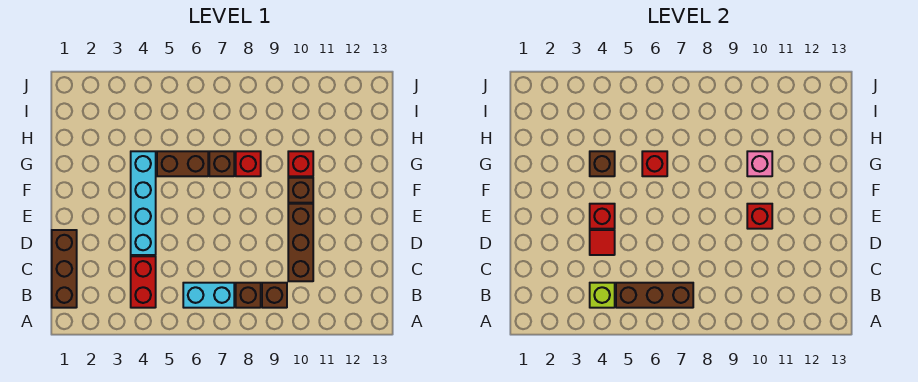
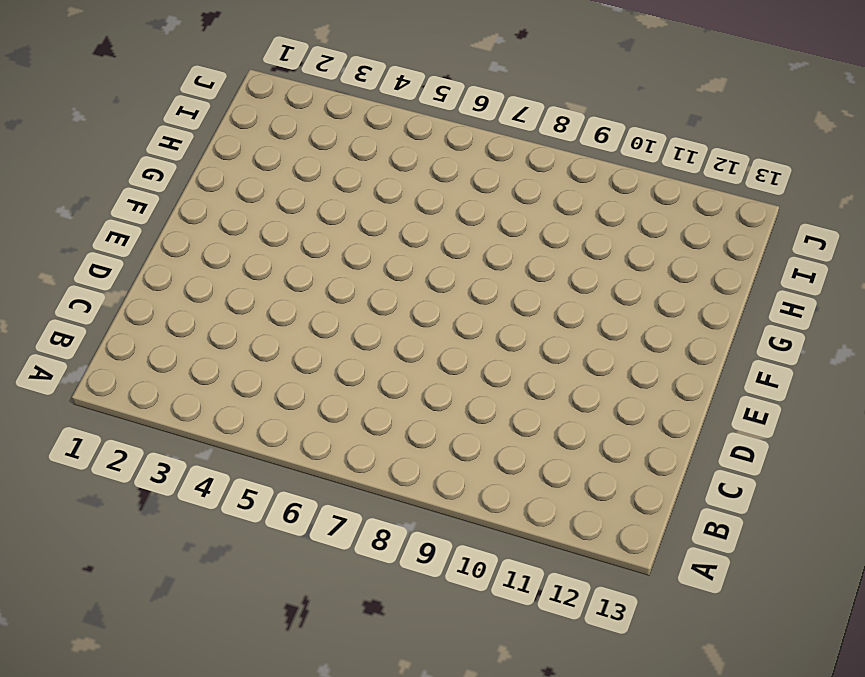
none -> brown brick B1:D1 level 1
none -> red brick B4:C4 level 1
none -> cyan brick B6:B7 level 1

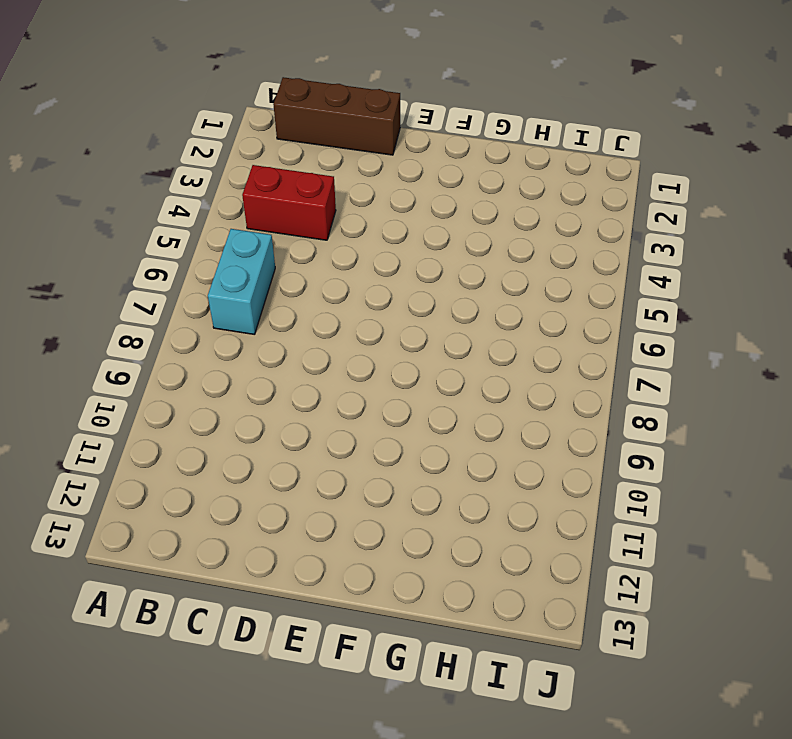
none -> brown brick B8 level 1
none -> brown brick B9 level 1
none -> brown brick C10:E10 level 1

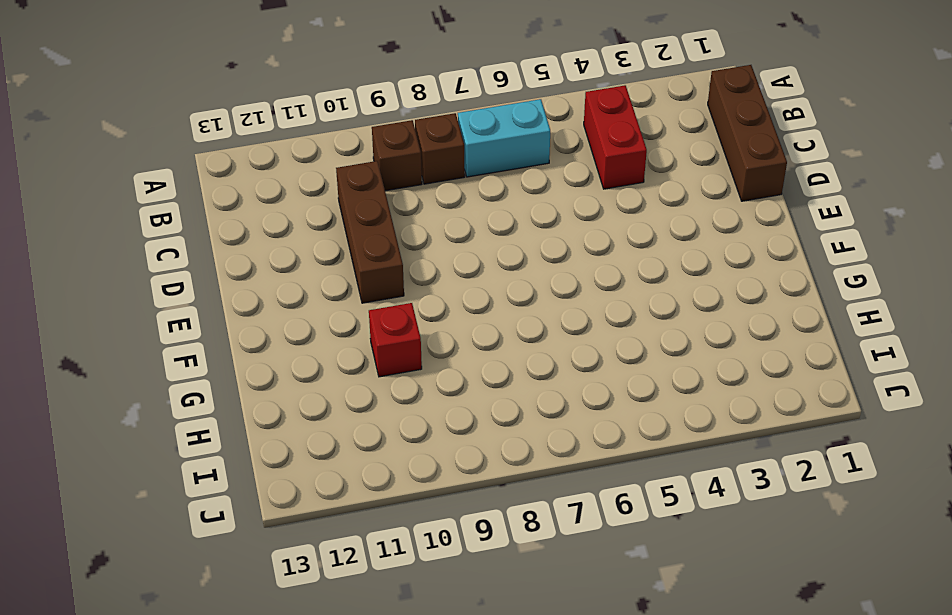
none -> cyan brick D4:G4 level 1
none -> brown brick F10 level 1
none -> brown brick G5:G6 level 1

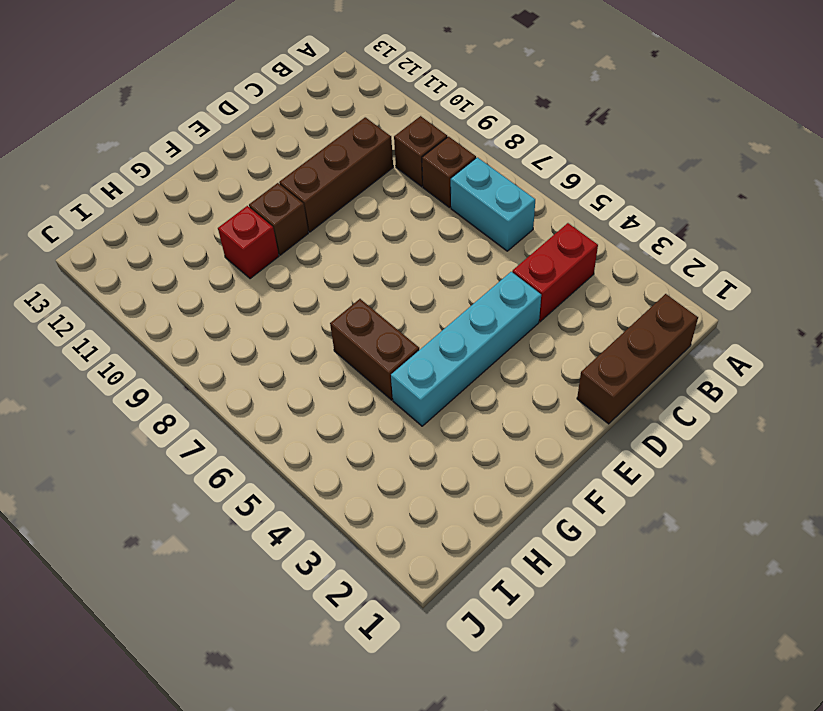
none -> brown brick G7 level 1
none -> red brick G8 level 1
none -> lime brick B4 level 2

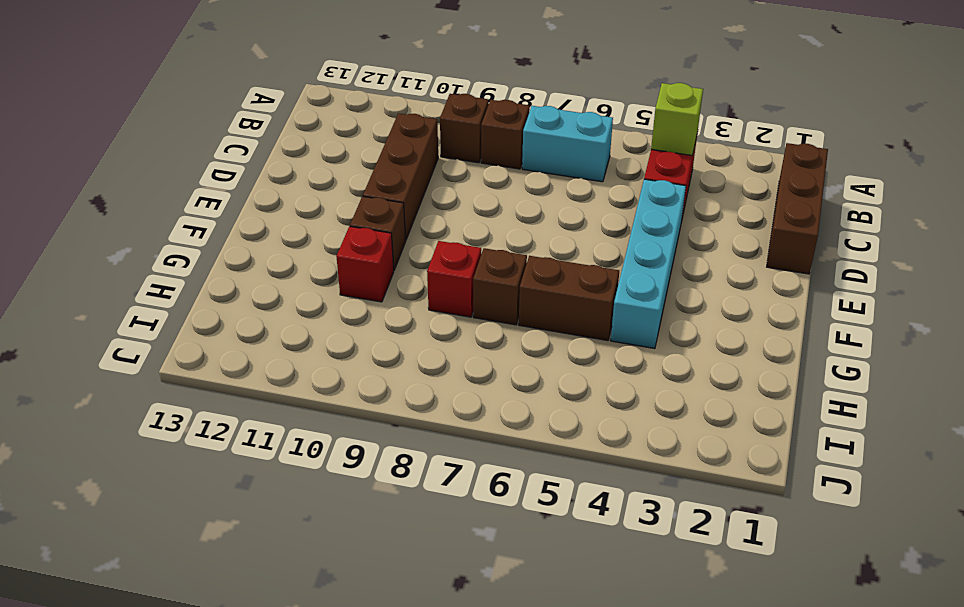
none -> brown brick B5:B7 level 2
none -> red tile D4 level 2
none -> red brick E4 level 2

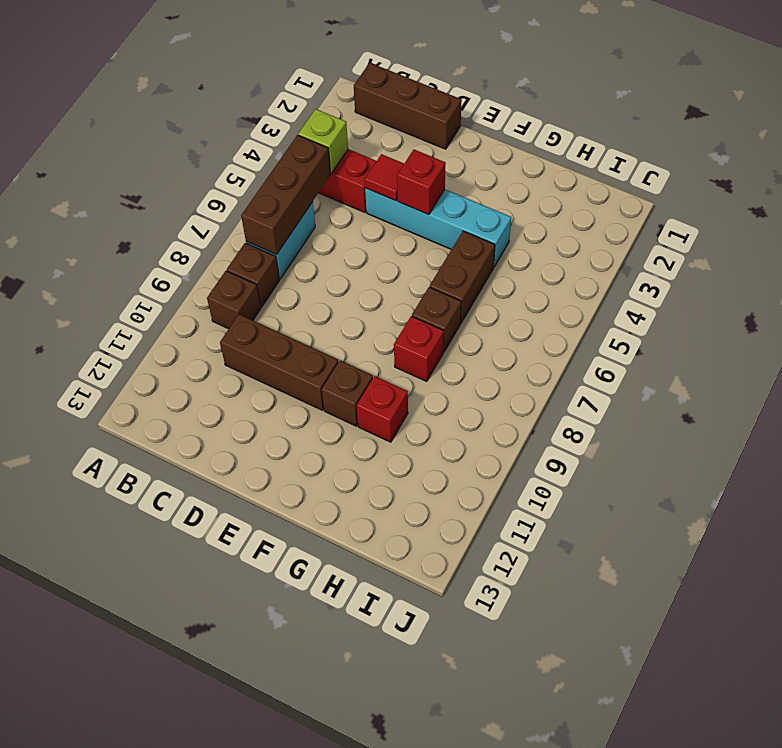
none -> red brick E10 level 2
none -> brown brick G4 level 2
none -> red brick G6 level 2

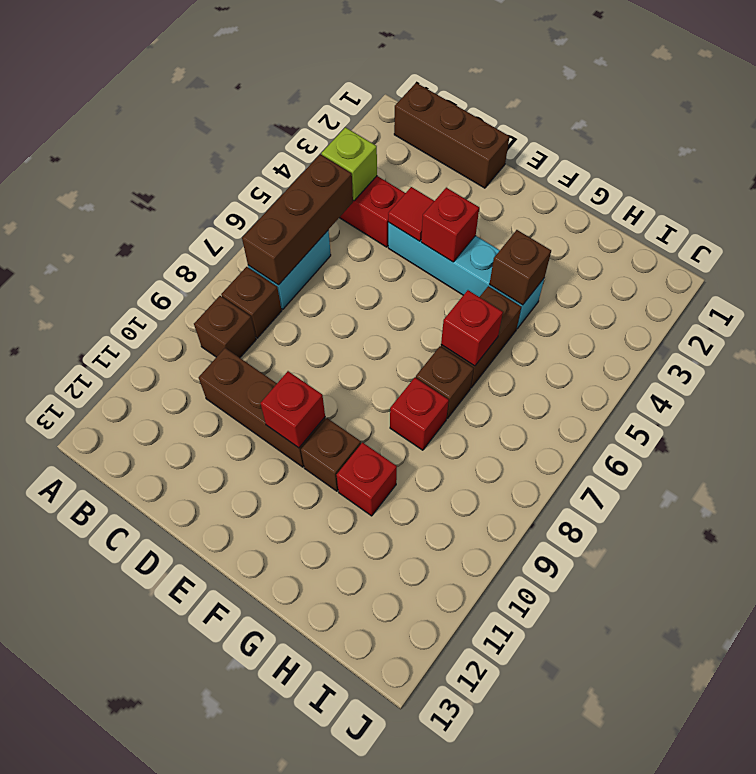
none -> pink brick G10 level 2

